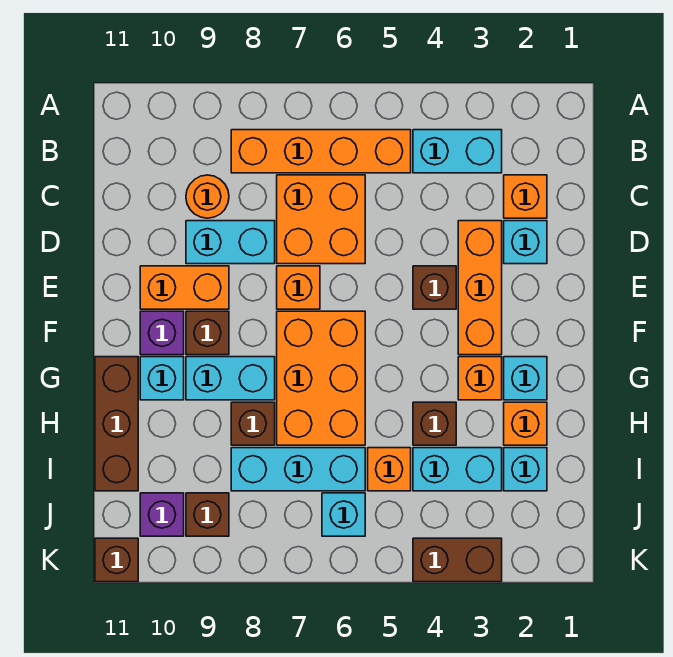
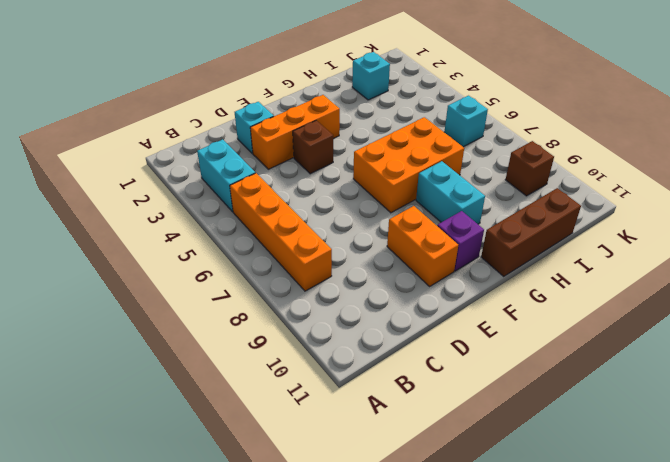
none -> orange brick C2 level 1
none -> orange brick C6:D7 level 1
none -> orange round brick C9 level 1
none -> cyan brick D8:D9 level 1

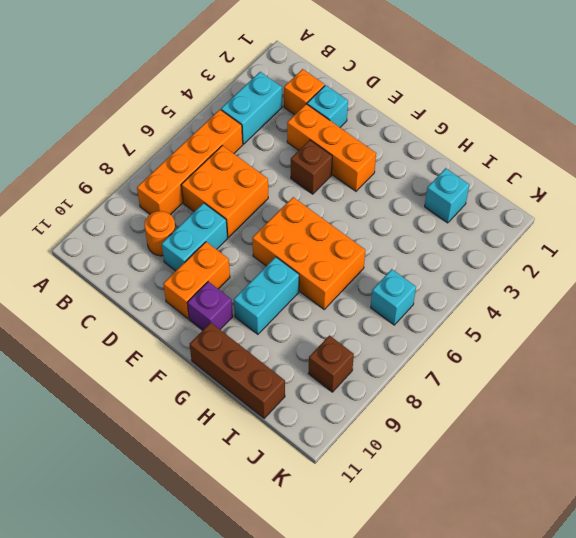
none -> orange brick E7 level 1
none -> brown brick F9 level 1
none -> cyan brick G2 level 1
none -> orange brick G3 level 1

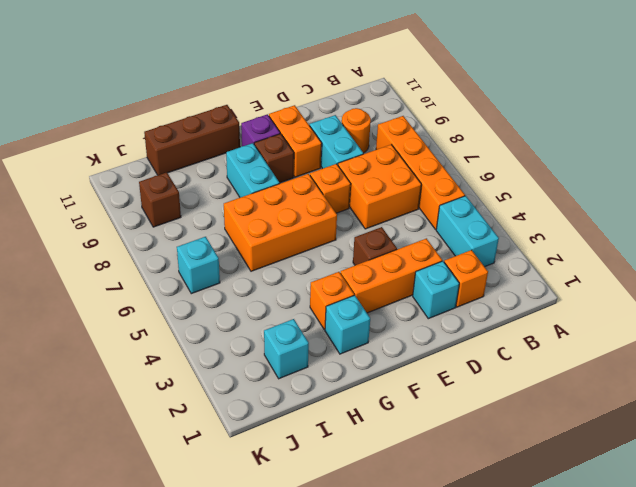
none -> cyan brick G10 level 1
none -> orange brick H2 level 1
none -> brown brick H4 level 1
none -> brown brick H8 level 1

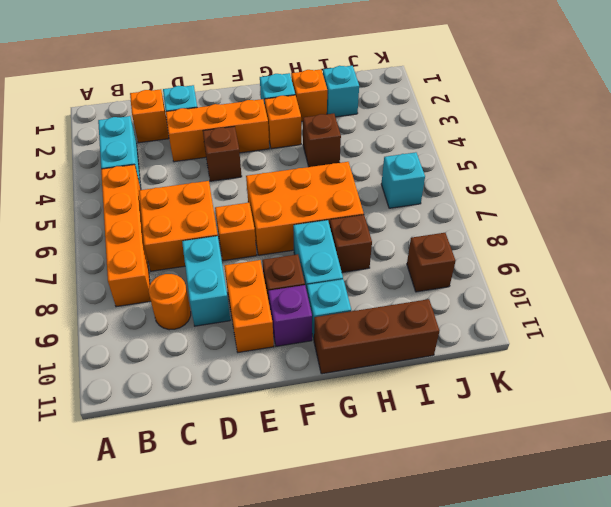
none -> cyan brick I3:I4 level 1
none -> orange brick I5 level 1
none -> cyan brick I6:I8 level 1
none -> purple brick J10 level 1

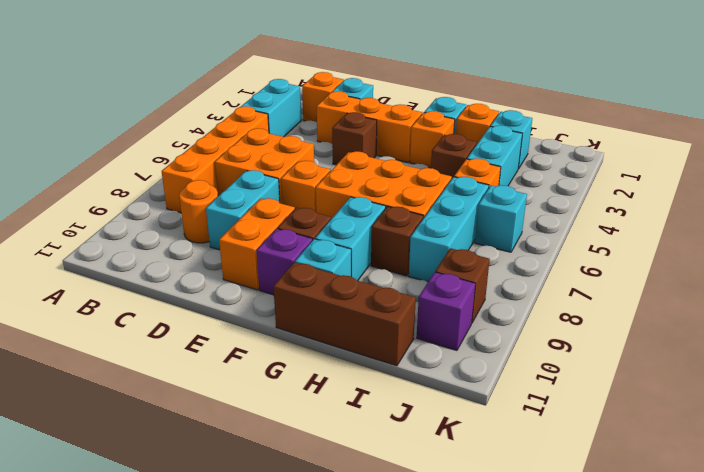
none -> brown brick K3:K4 level 1
none -> brown brick K11 level 1

